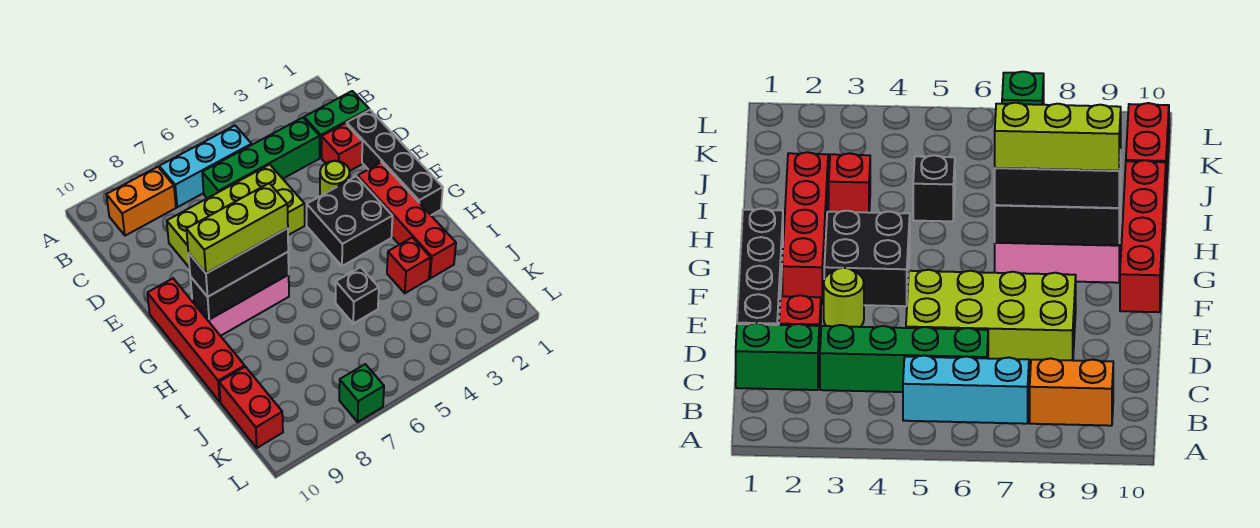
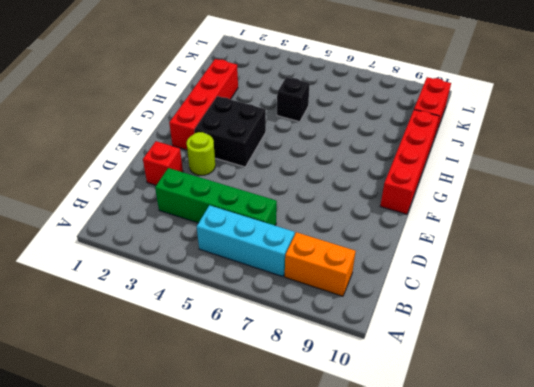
none -> green brick C1:C2 level 1
none -> black brick D1:G1 level 1
none -> lime brick D5:E8 level 1

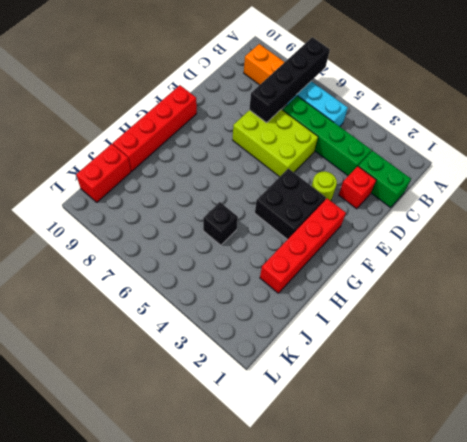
black brick A7:D7 level 2 -> black brick D1:G1 level 1
lime brick D5:E7 level 1 -> lime brick D5:E8 level 1
none -> pink brick G7:G9 level 1
none -> red brick I3 level 1
none -> green brick L7 level 1

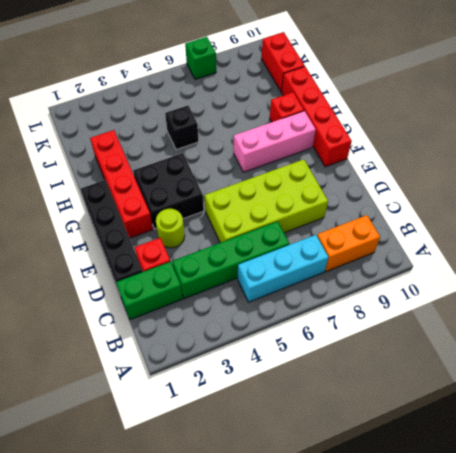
red brick H9 level 1 -> red brick I3 level 1
none -> black brick G7:G9 level 2
none -> black brick G7:G9 level 3
none -> lime brick G7:G9 level 4

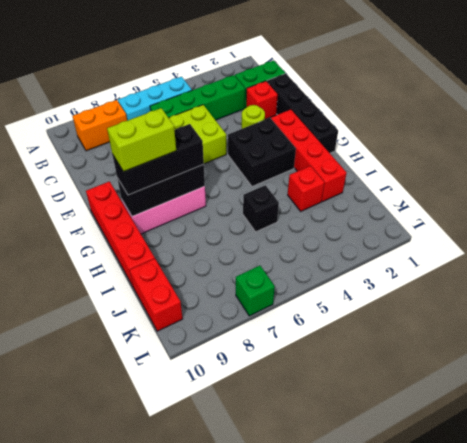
lime brick G8:G9 level 4 -> lime brick G7:G9 level 4

